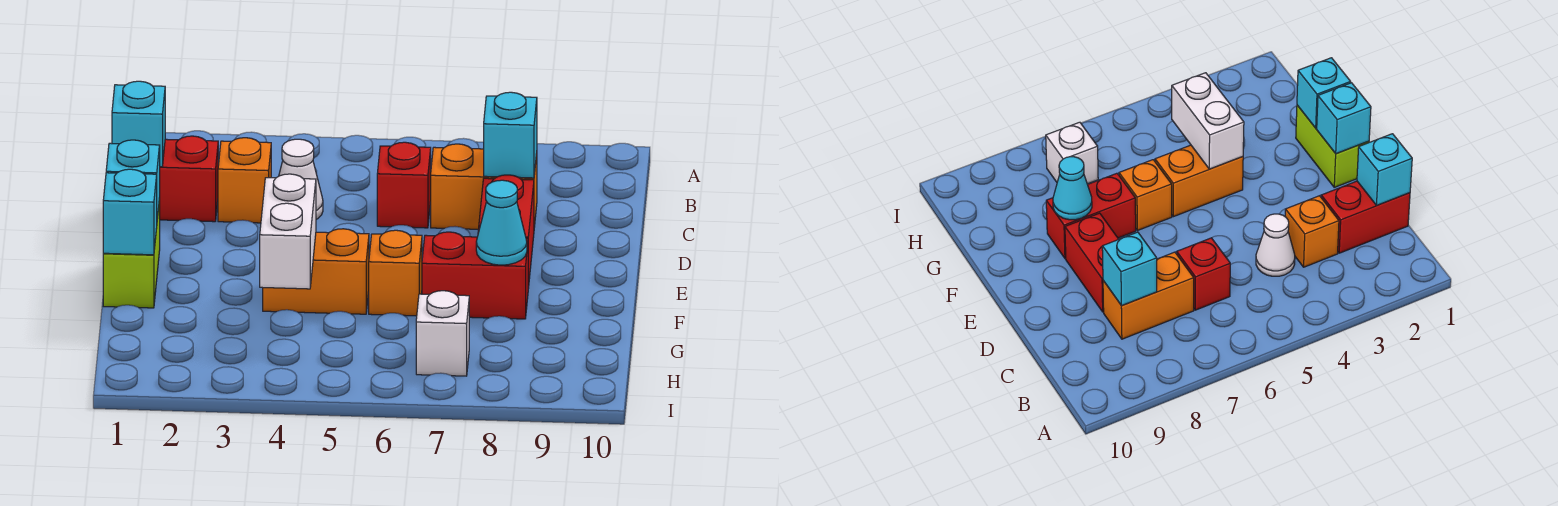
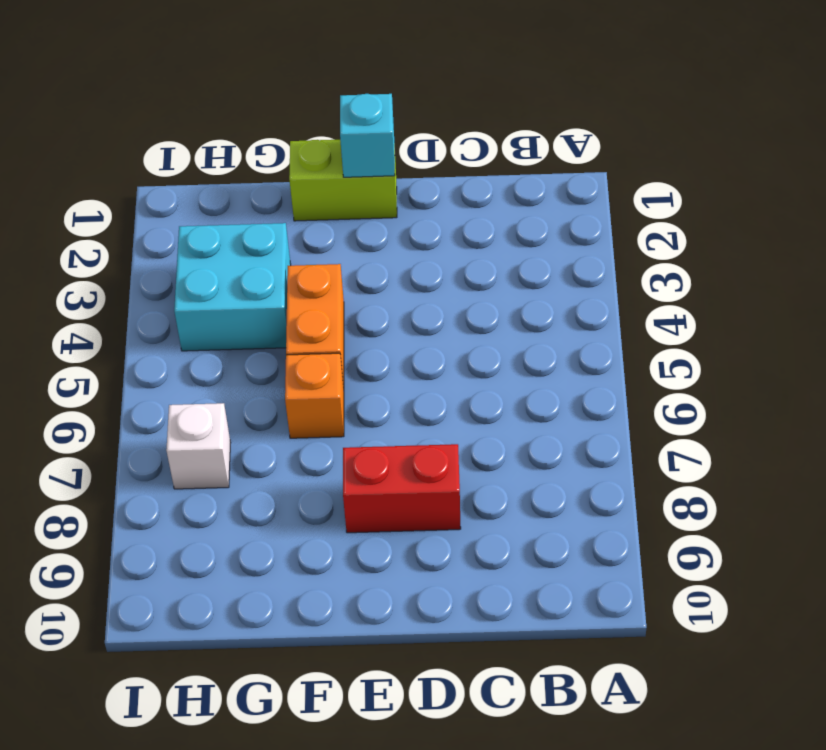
cyan brick G3:H4 level 1 -> none
none -> red brick C1:C2 level 1
none -> orange brick C3 level 1
none -> white cone C4 level 1

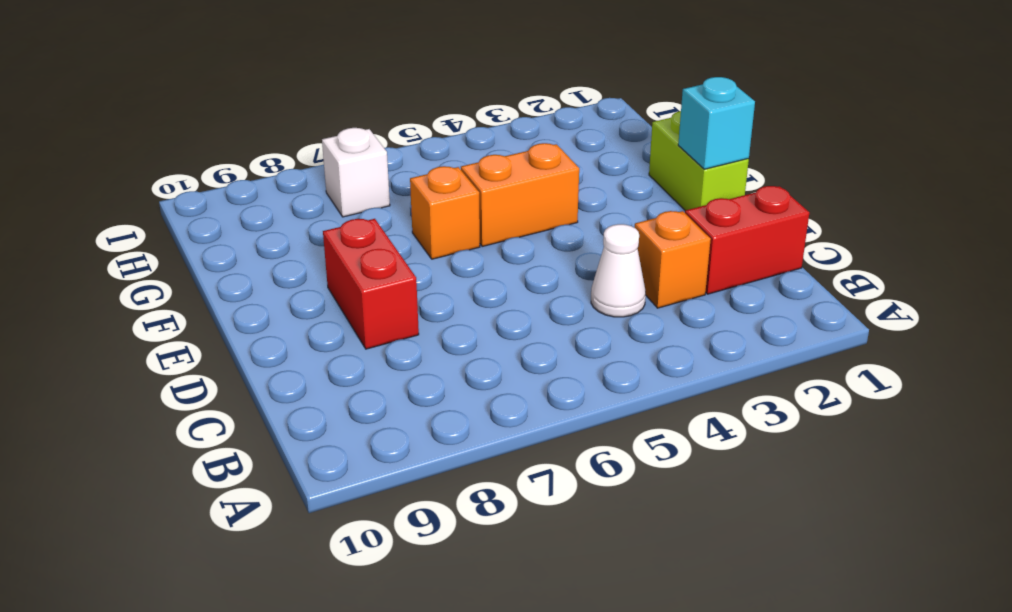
none -> red brick C6 level 1
none -> orange brick C7:C8 level 1
none -> red brick F7:F8 level 1

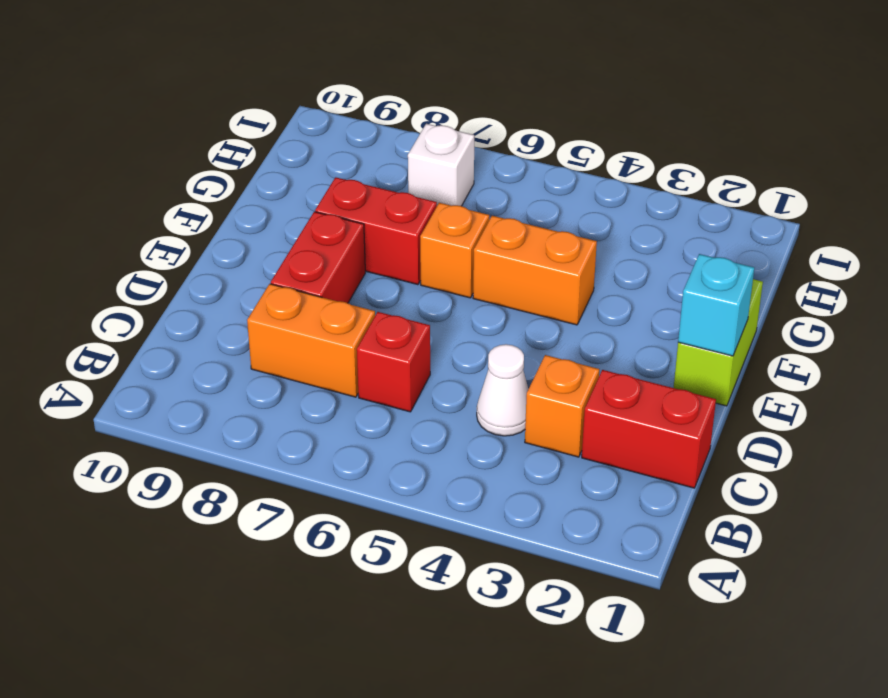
none -> cyan brick C1 level 2
none -> cyan brick C8 level 2
none -> cyan brick F1 level 2

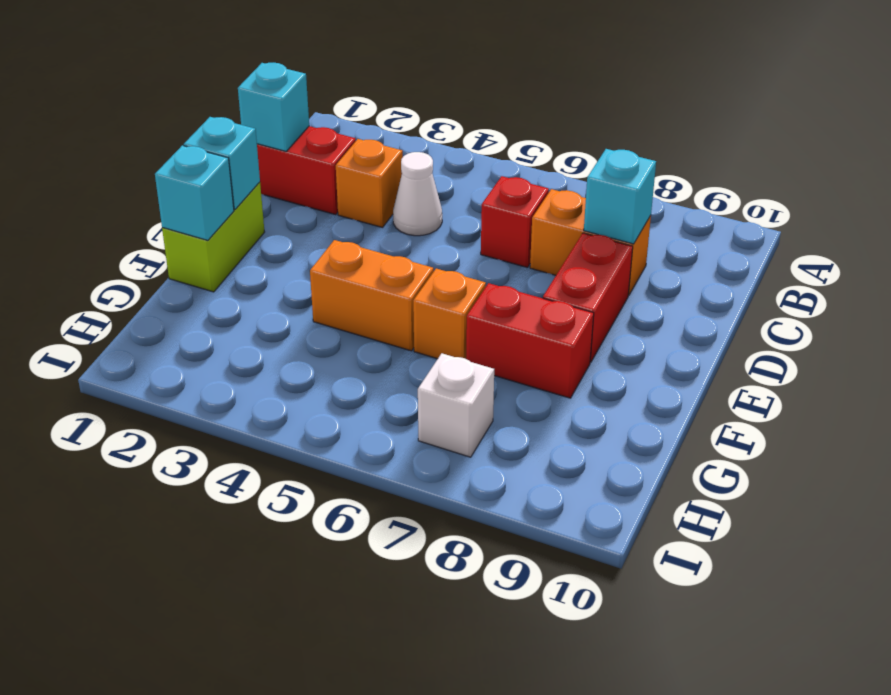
none -> white brick F4:G4 level 2
none -> cyan cone F8 level 2

